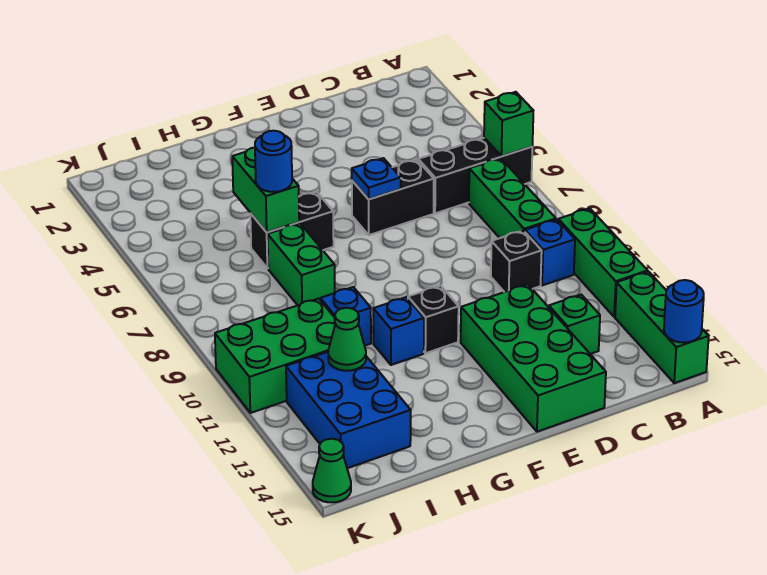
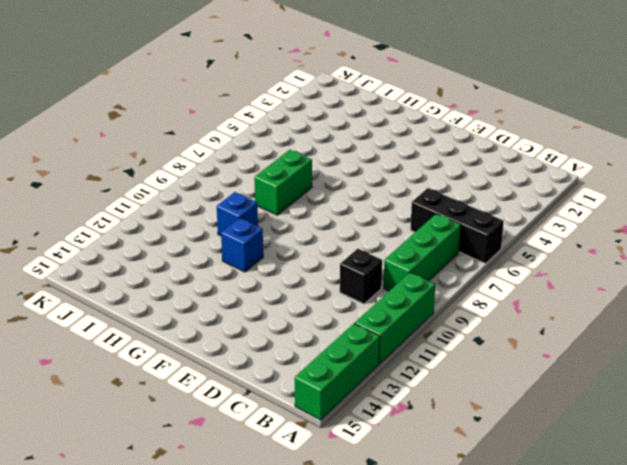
none -> blue brick B10 level 1
none -> green brick C13 level 1
none -> black brick D6:E6 level 1

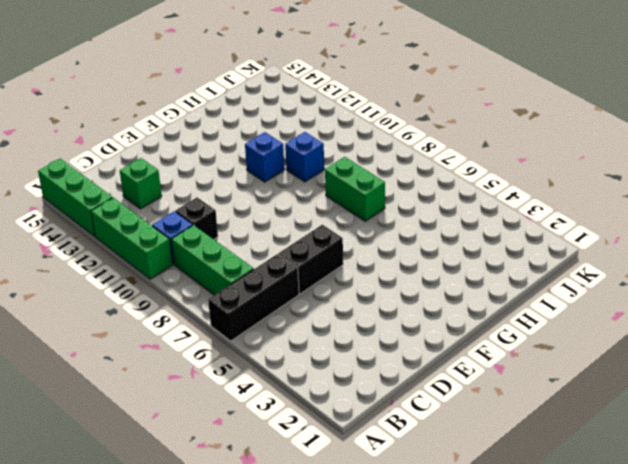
none -> green brick D12:E15 level 1
none -> black brick F11 level 1
none -> black brick G6:H6 level 1

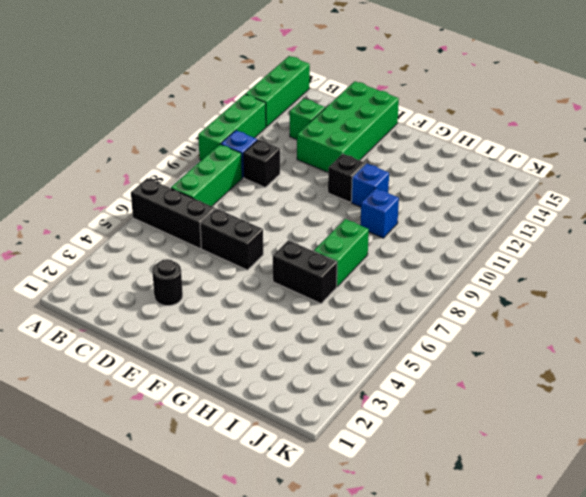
black round brick D3 level 1 -> none
none -> green brick I10:K11 level 1
none -> blue brick I12:J14 level 1
none -> green cone K15 level 1

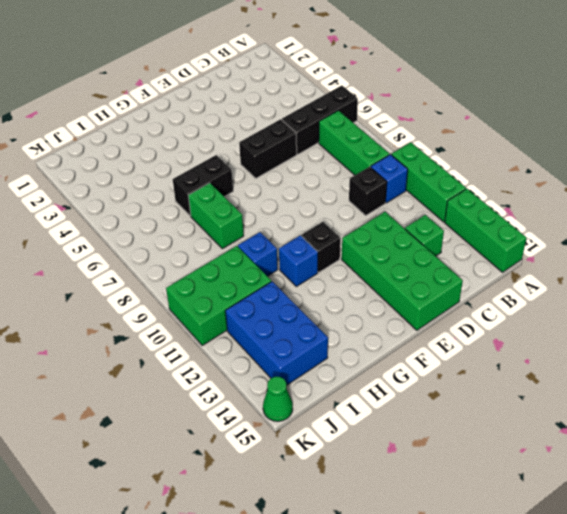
none -> green brick A6 level 2
none -> blue round brick A15 level 2
none -> blue plate E6 level 2

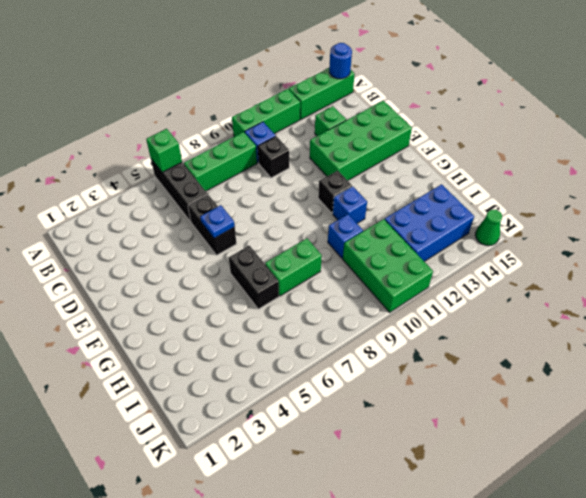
none -> green brick H5:H6 level 2
none -> green cone I12 level 2
none -> blue round brick H6 level 3

